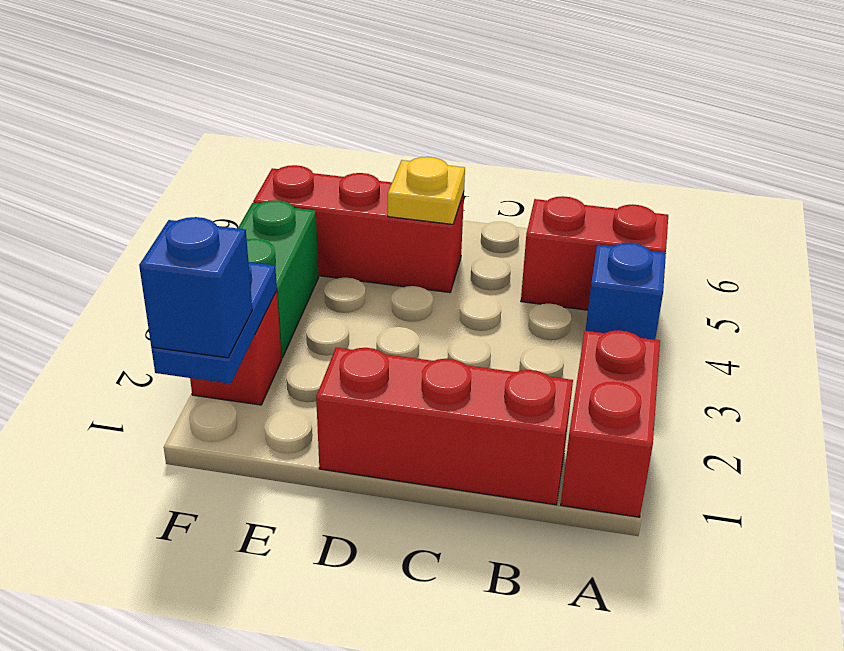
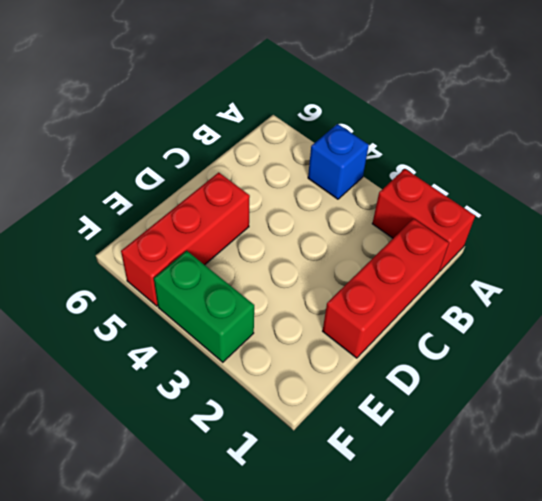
none -> red brick A5:B5 level 1
none -> red brick F2 level 1

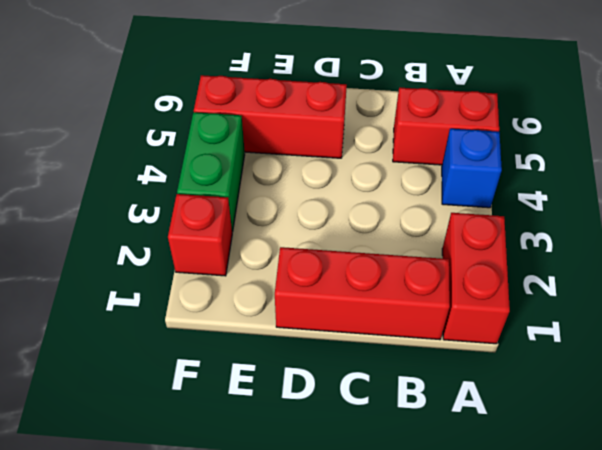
none -> yellow plate D5 level 2
none -> blue plate F1:F2 level 2

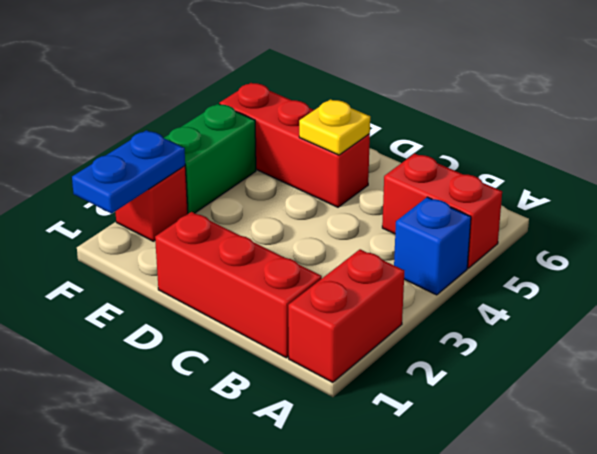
none -> blue brick F1 level 3

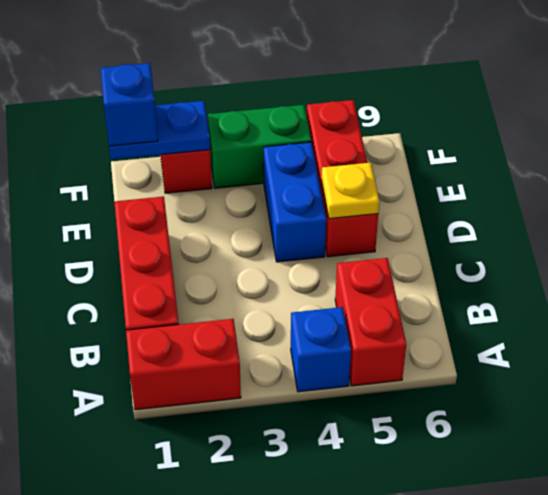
blue brick D4:E4 level 1 -> none

